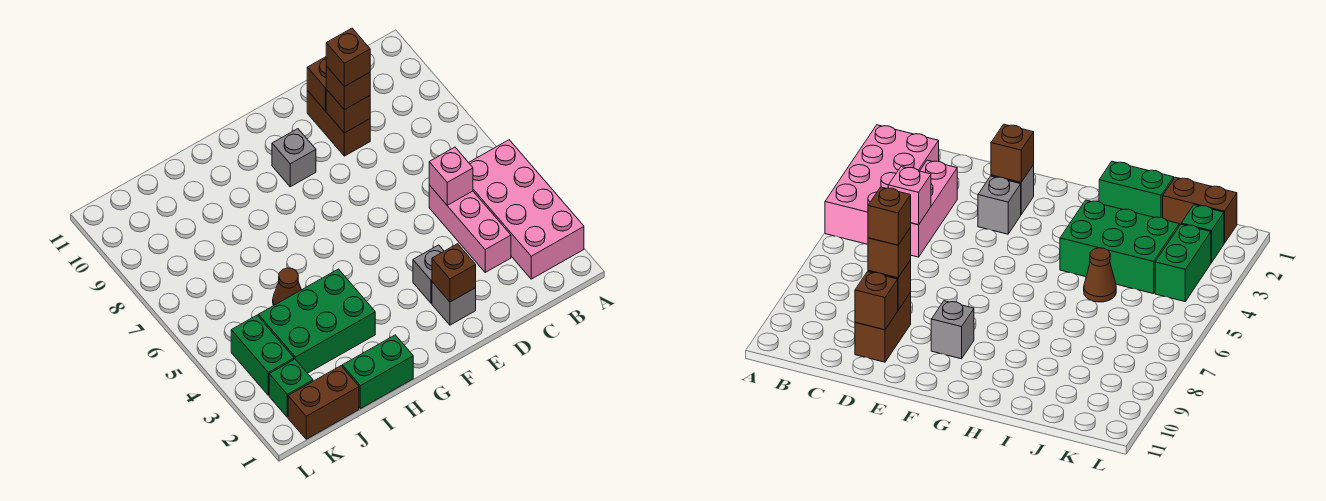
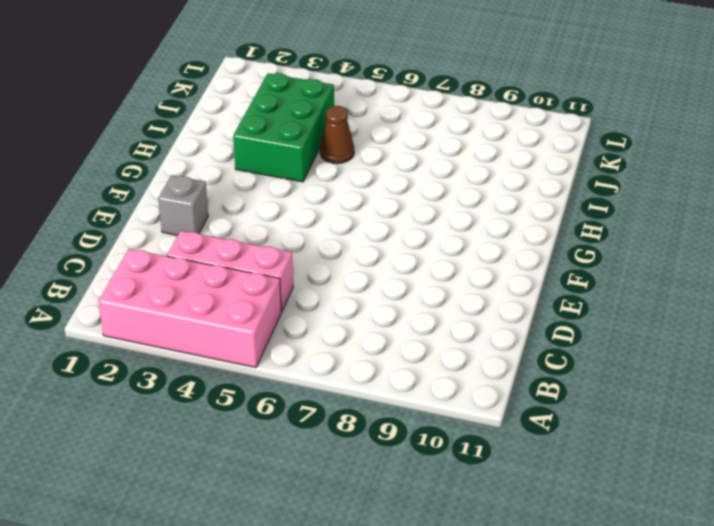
none -> brown brick D9:D10 level 1
none -> grey brick E3 level 1
none -> grey brick F9 level 1

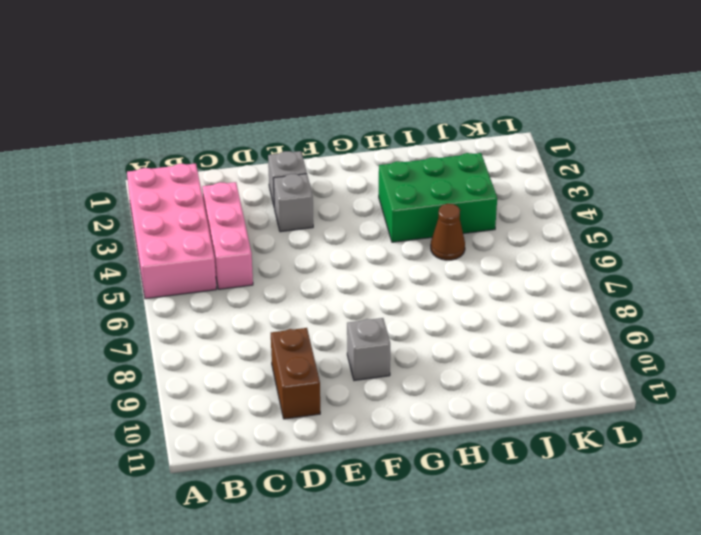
none -> green brick H1:I1 level 1
none -> brown brick J1:K1 level 1
none -> green brick K2 level 1

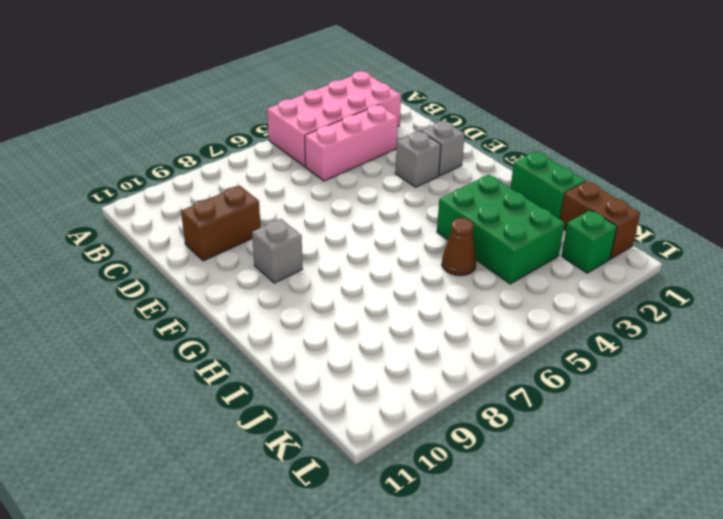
none -> green brick K3:K4 level 1
none -> pink brick C5 level 2
none -> brown brick D9 level 2

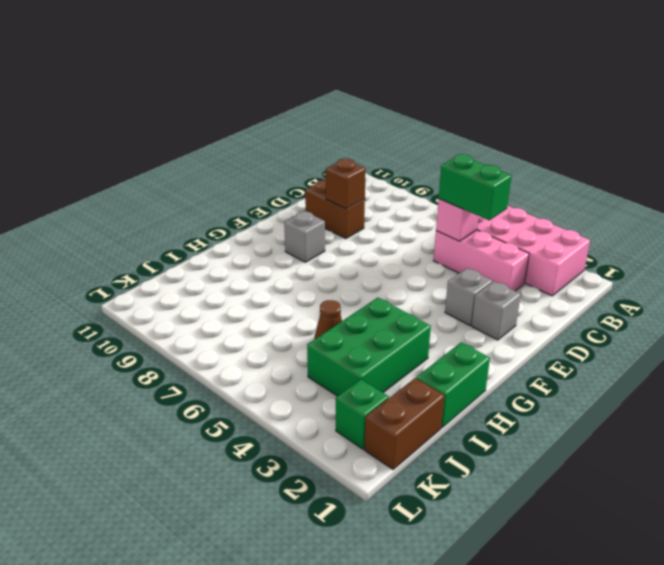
green brick C4:C5 level 3 -> green brick K3:K4 level 1
none -> brown brick D10 level 2
none -> brown brick E2 level 2
none -> brown brick D9 level 3

